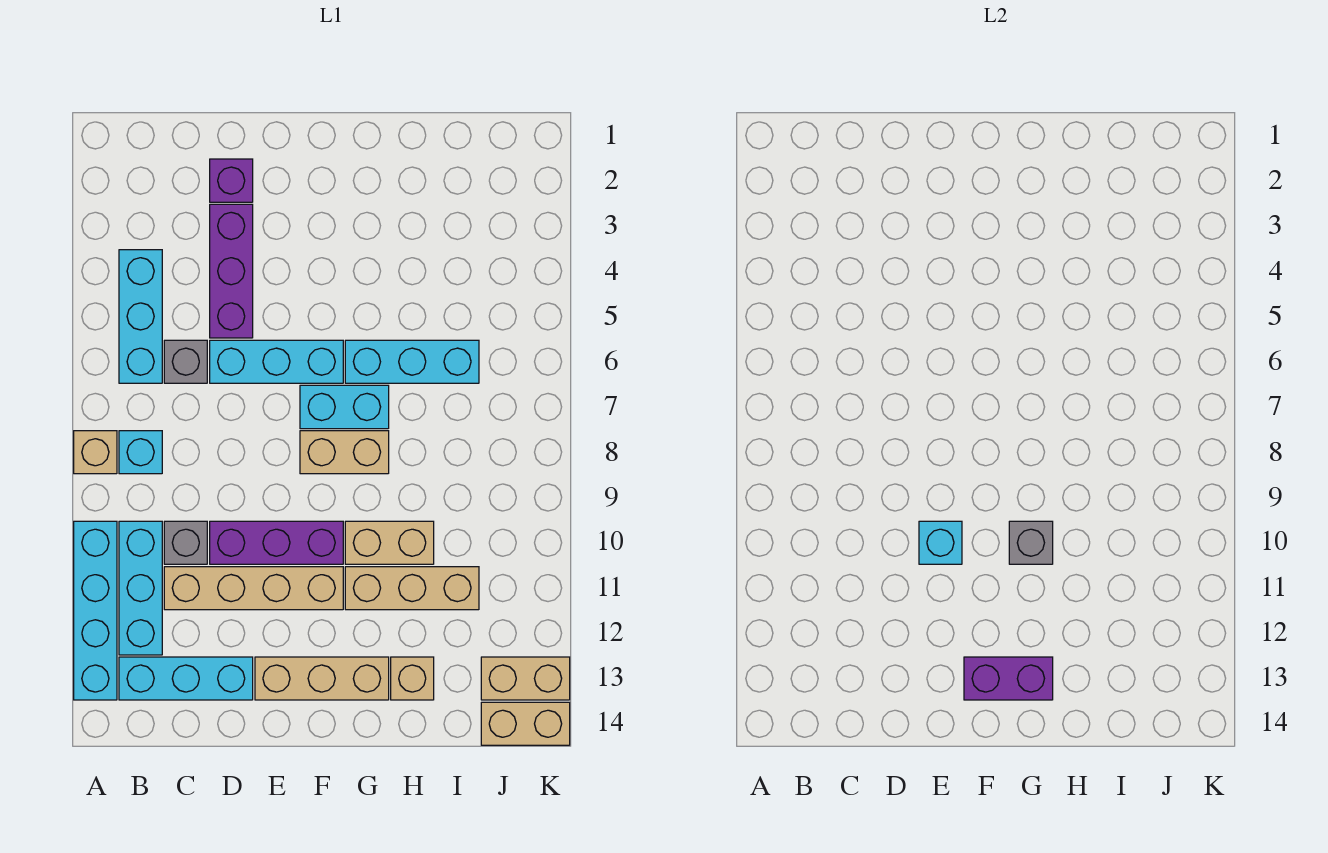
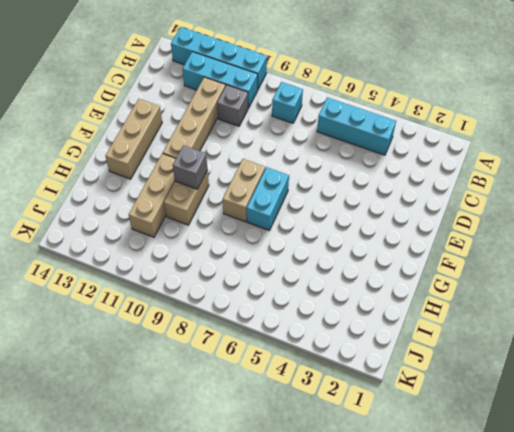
none -> tan brick A8 level 1
none -> cyan brick B13:D13 level 1
none -> grey brick C6 level 1

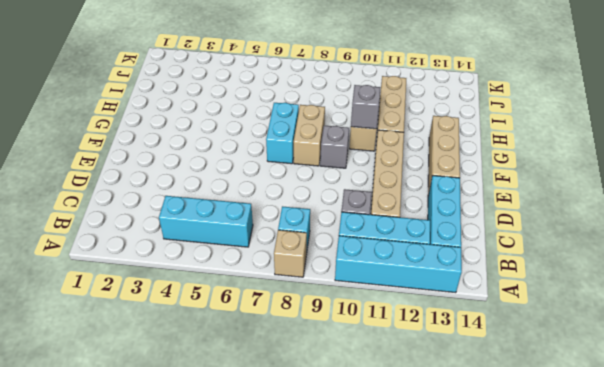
grey brick F9 level 1 -> grey brick C6 level 1
none -> purple brick D2 level 1
none -> purple brick D3:D5 level 1
none -> cyan brick D6:F6 level 1

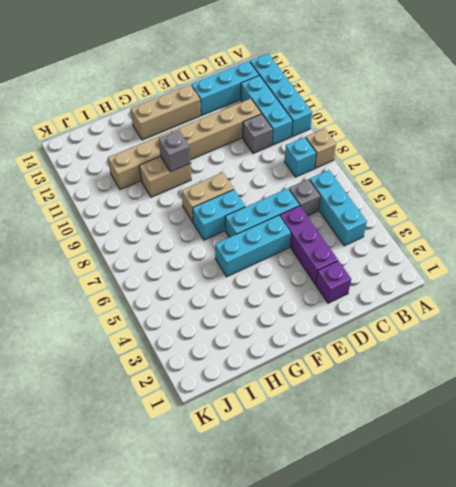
cyan brick E5:G5 level 1 -> cyan brick G6:I6 level 1
none -> purple brick D10:F10 level 1
none -> tan brick H13 level 1
none -> tan brick J13:K13 level 1

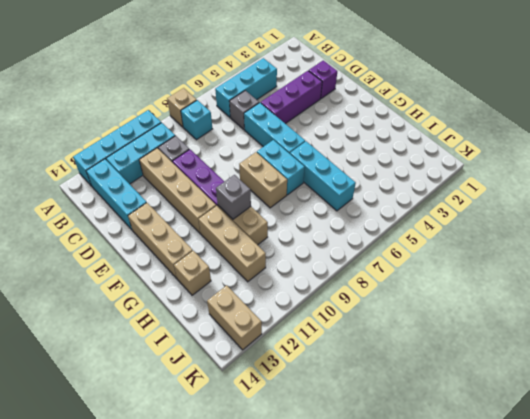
none -> tan brick J14:K14 level 1
none -> cyan brick E10 level 2
none -> purple brick F13:G13 level 2

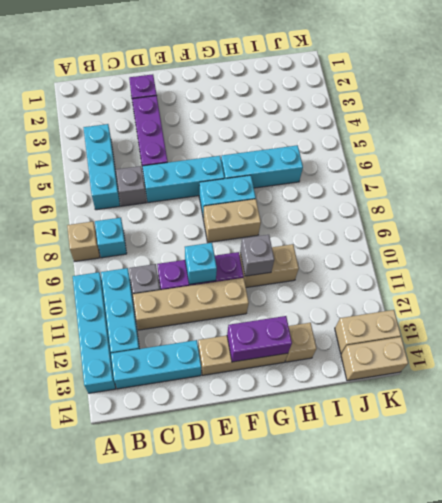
none -> tan brick G11:I11 level 1

